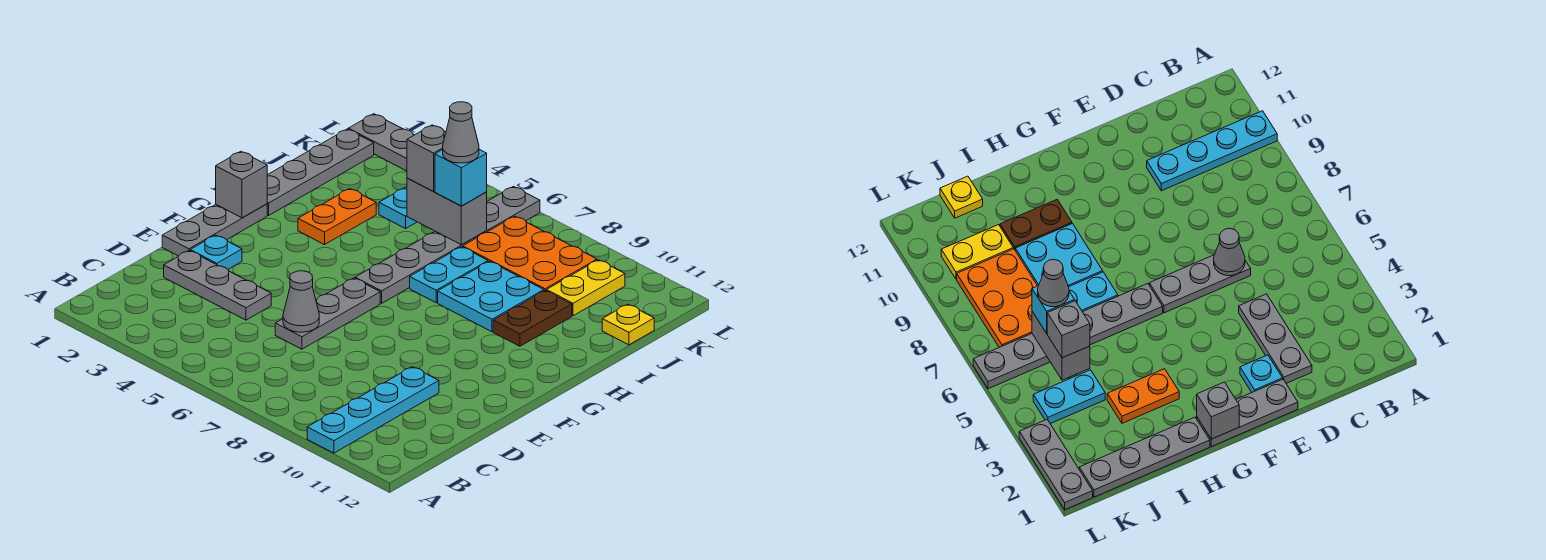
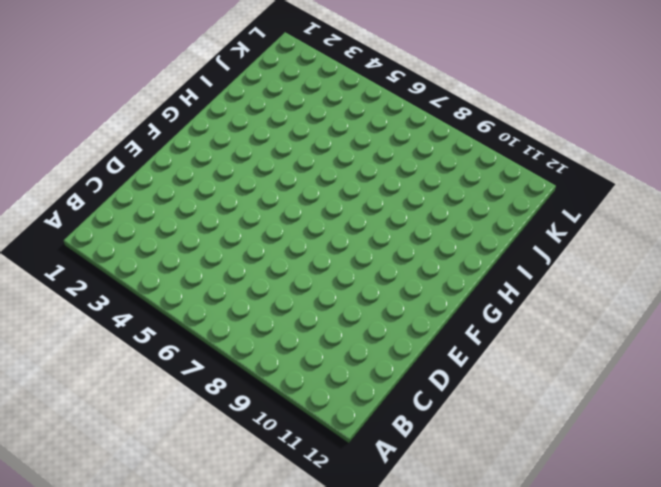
none -> cyan plate A10:D10 level 1
none -> grey plate D2:D4 level 1
none -> grey plate D6:F6 level 1

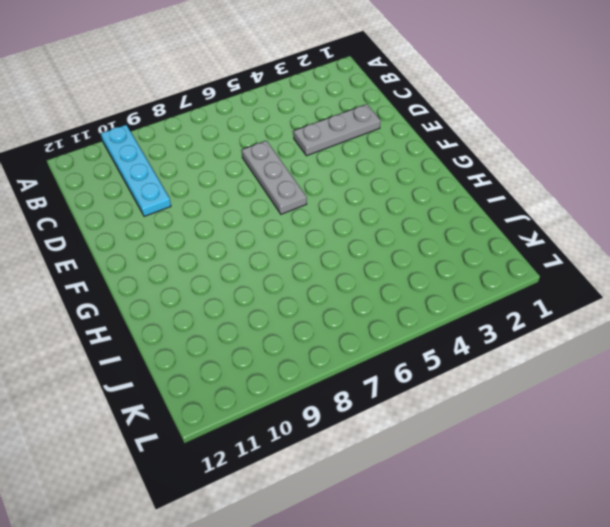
none -> grey plate E1:G1 level 1
none -> cyan plate E2 level 1
none -> grey plate G6:L6 level 1

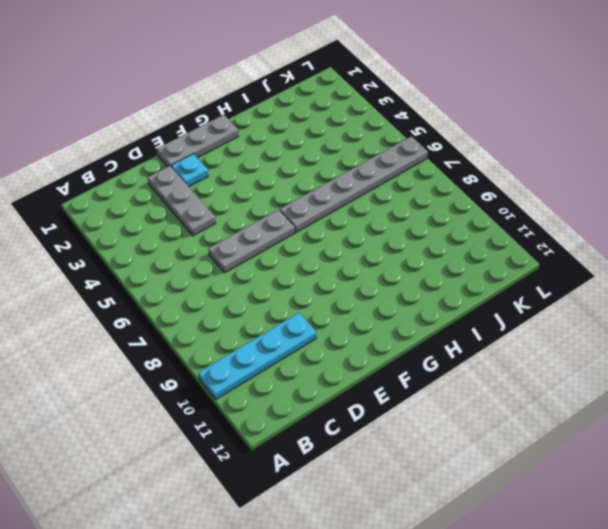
none -> grey plate H1:K1 level 1
none -> orange plate H3:I3 level 1
none -> cyan plate H7:I7 level 1

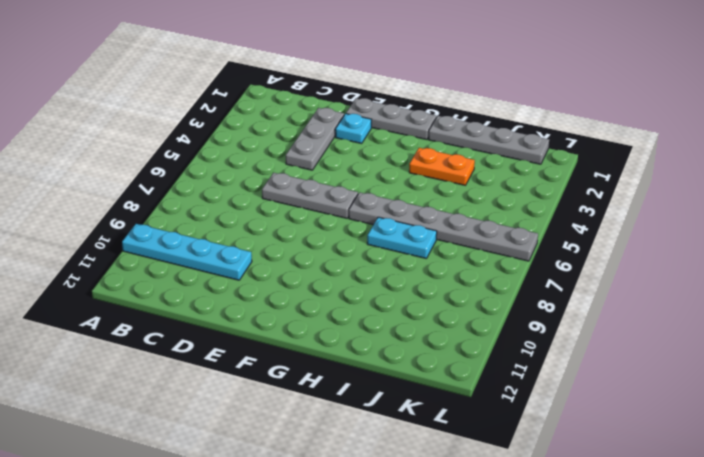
none -> cyan plate H8:I9 level 1
none -> brown plate H10:I10 level 1
none -> cyan plate J4:K4 level 1

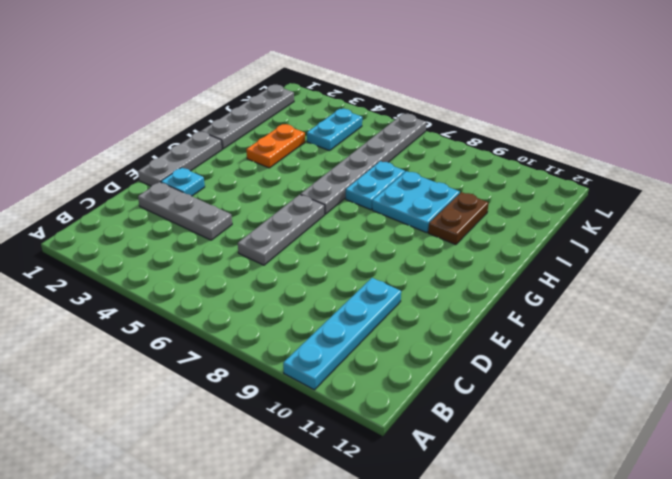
none -> orange plate J7:K9 level 1
none -> yellow plate J10:K10 level 1
none -> yellow plate J12 level 1

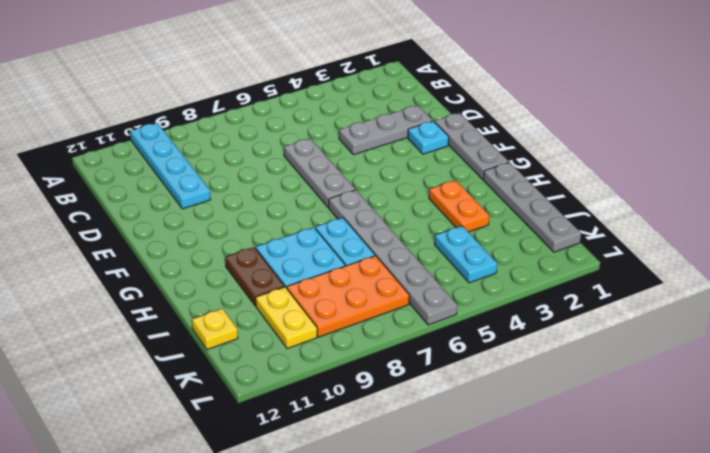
none -> grey plate L1:L3 level 1
none -> grey cone D6 level 2
none -> grey brick G1 level 2

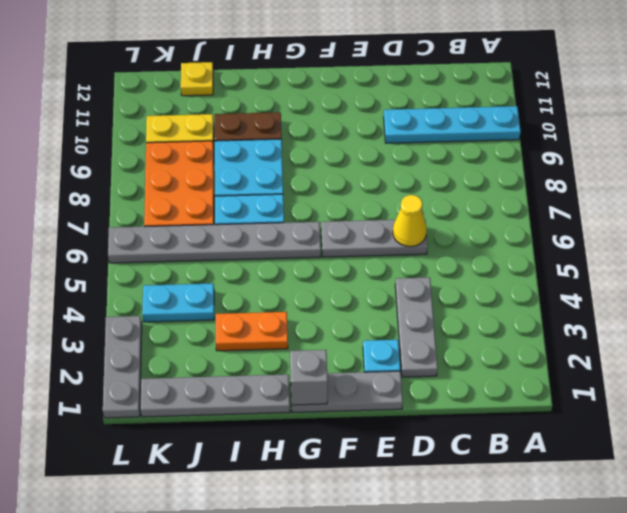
yellow cone D6 level 2 -> grey cone D6 level 2
none -> grey brick J5:J6 level 2
none -> grey brick J5 level 3
none -> cyan brick J6 level 3

